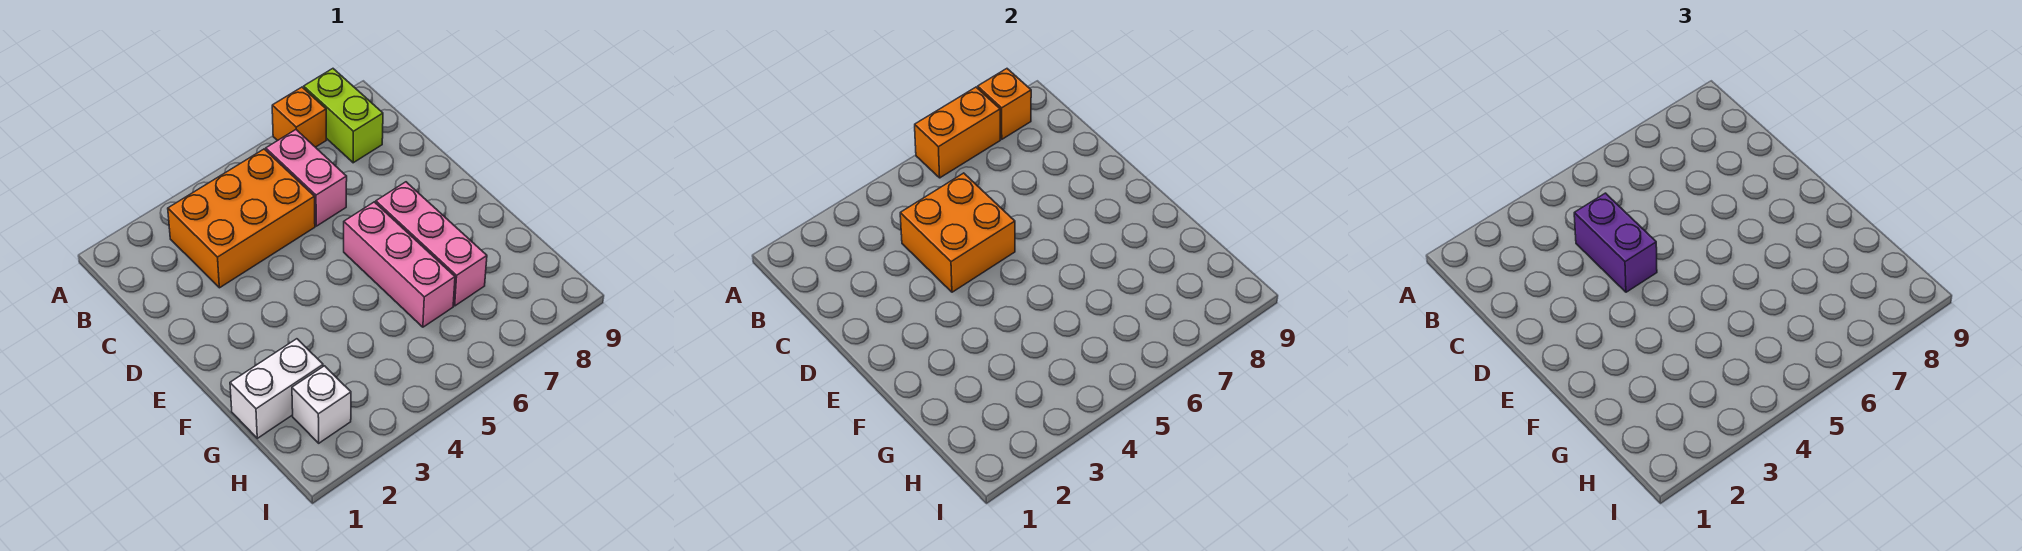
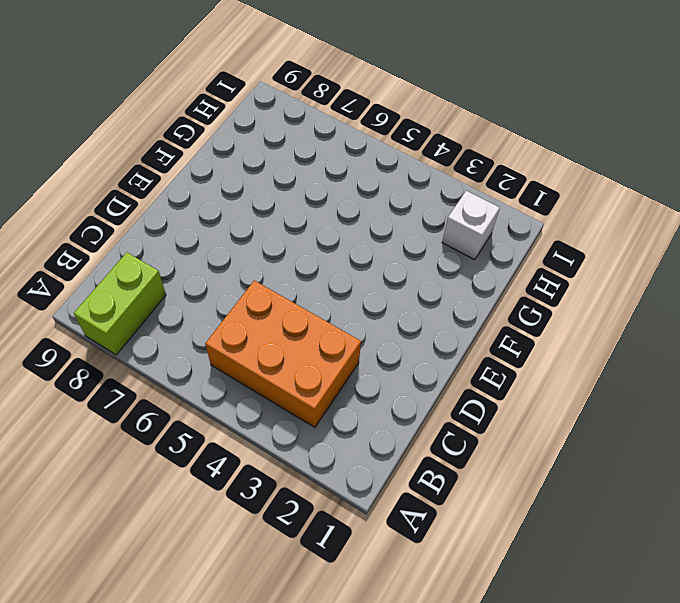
none -> orange brick A7 level 1
none -> pink brick B6:C6 level 1
none -> pink brick E6:G6 level 1

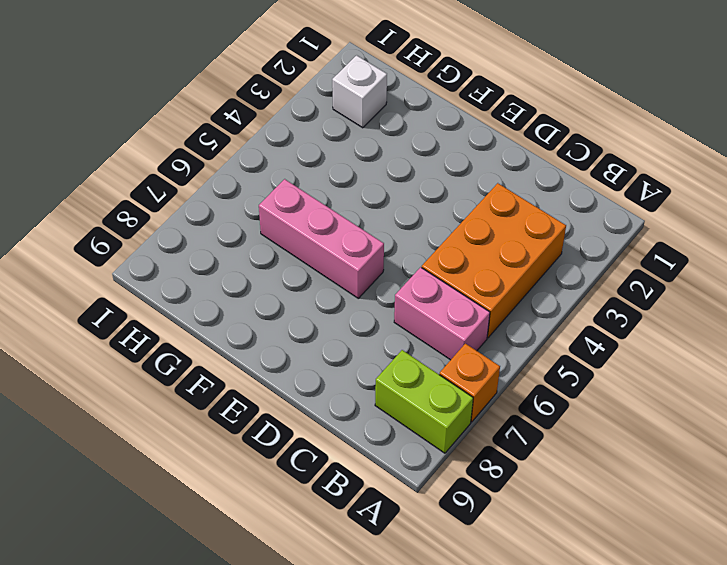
none -> pink brick E7:G7 level 1
none -> white brick G1:G2 level 1
none -> orange brick A6:A7 level 2

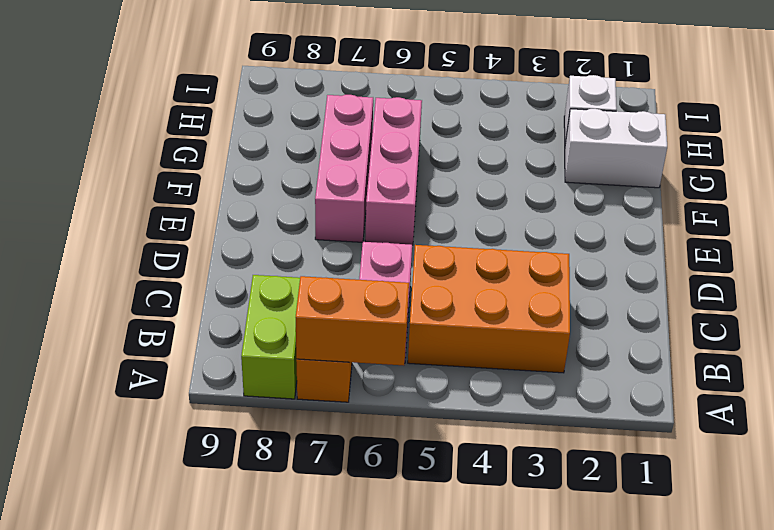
none -> orange brick A8 level 2
none -> orange brick C4:D5 level 2
none -> purple brick C4:D4 level 3

